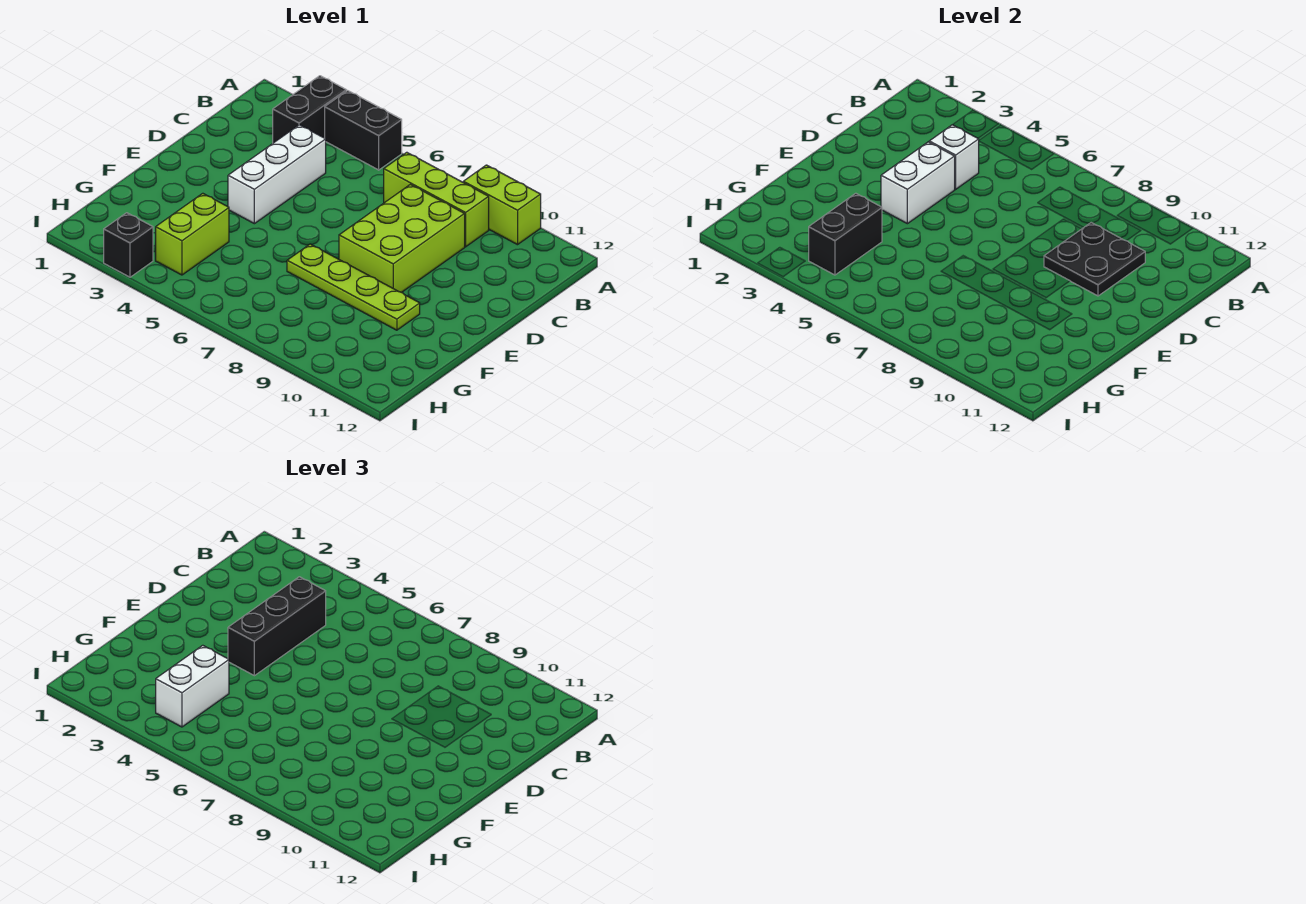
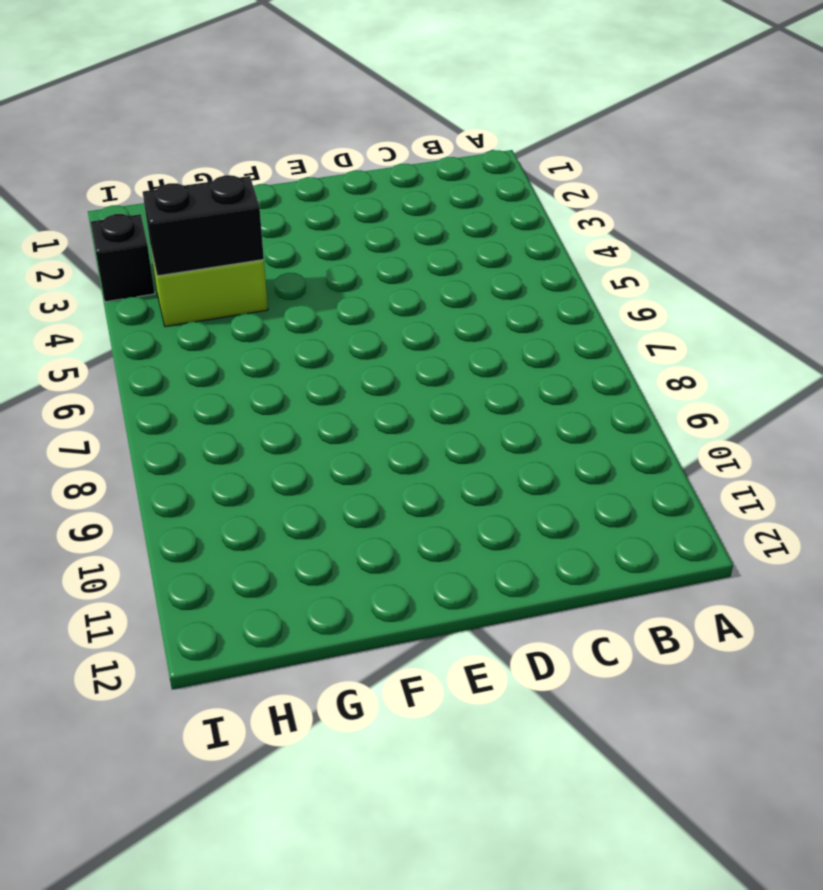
none -> black brick A3:B3 level 1
none -> black brick A4:A5 level 1
none -> lime brick A9:A10 level 1

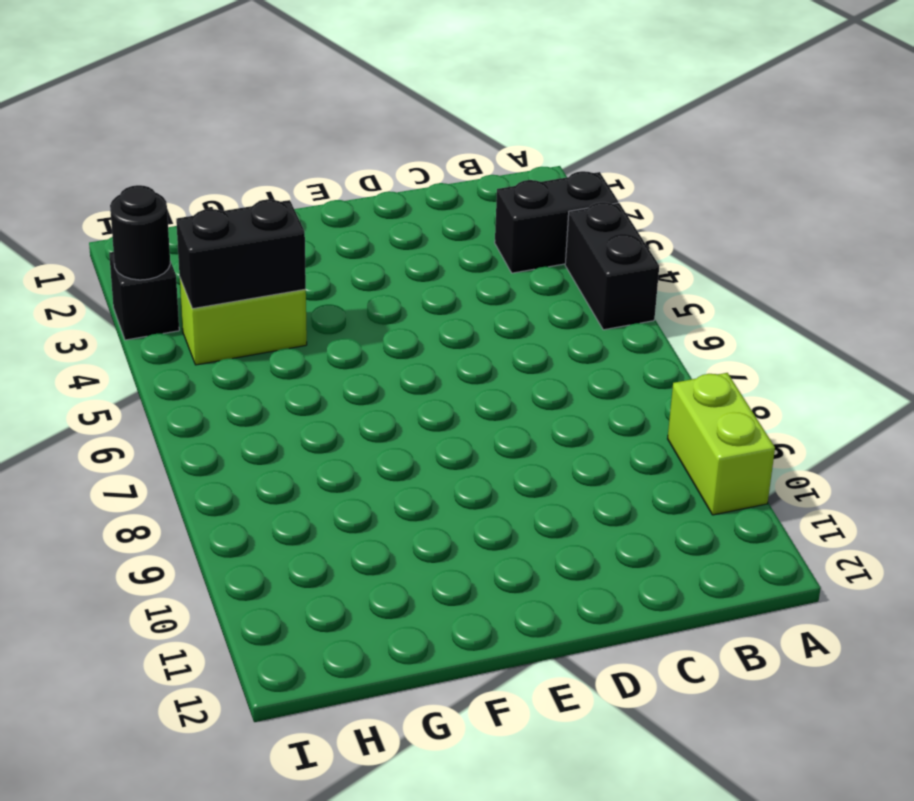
black round brick I3 level 2 -> none
none -> lime brick B7:B9 level 1
none -> white brick C4:E4 level 1
none -> lime brick C8:E9 level 1

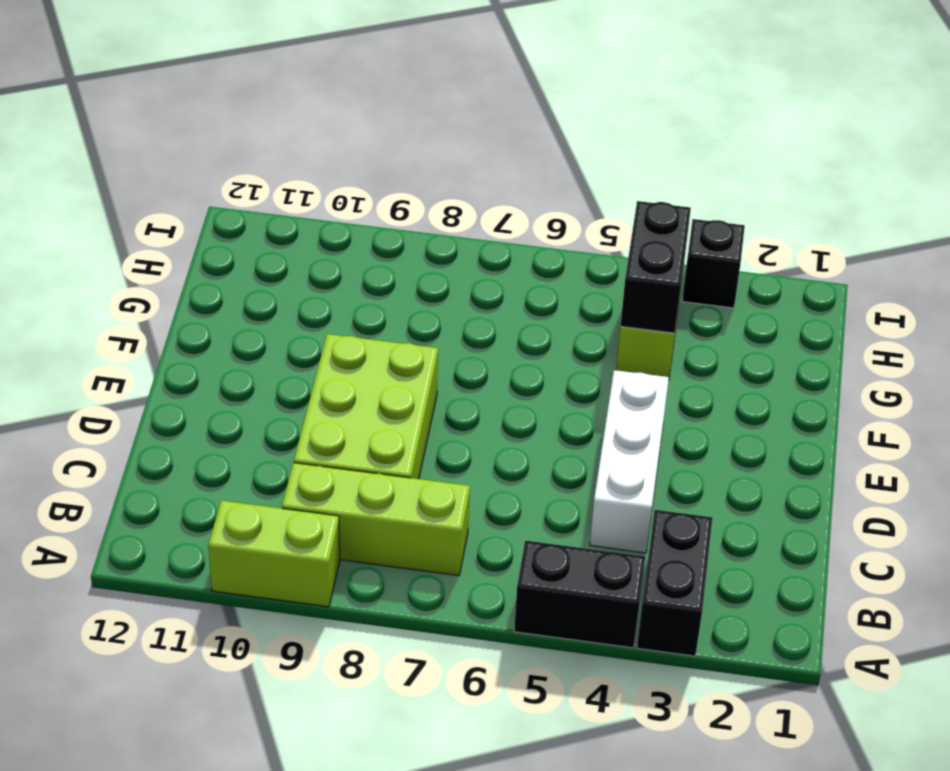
none -> lime plate F7:F10 level 1
none -> white brick C4 level 2
none -> black plate C9:D10 level 2

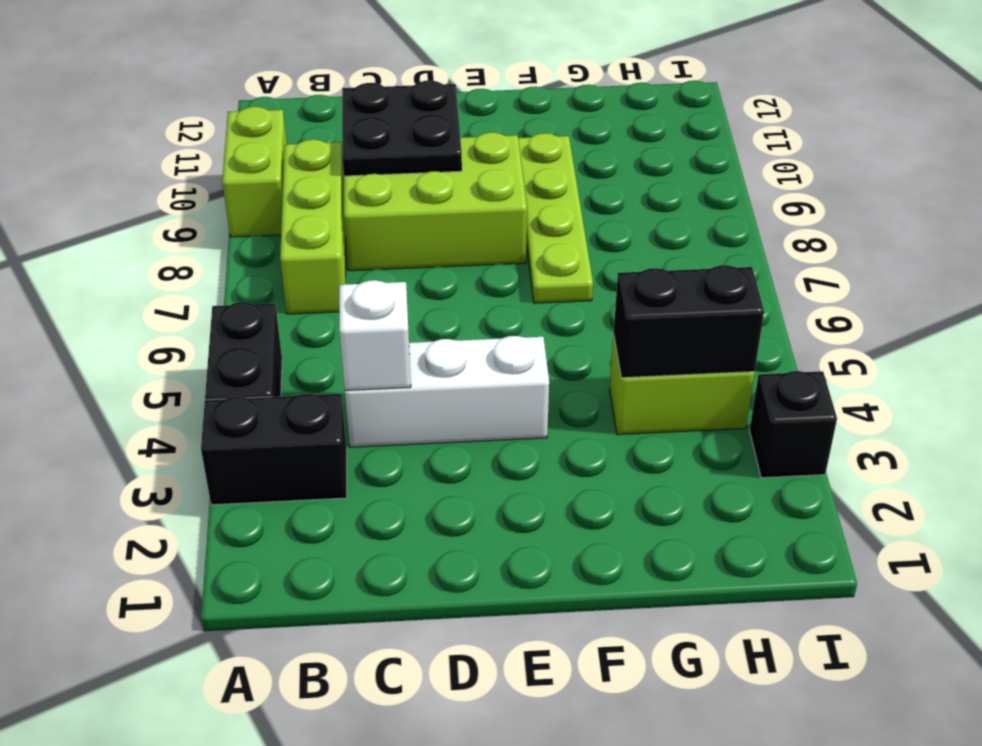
none -> white brick D4:E4 level 2
none -> black brick C4:E4 level 3
none -> white brick G4:H4 level 3

